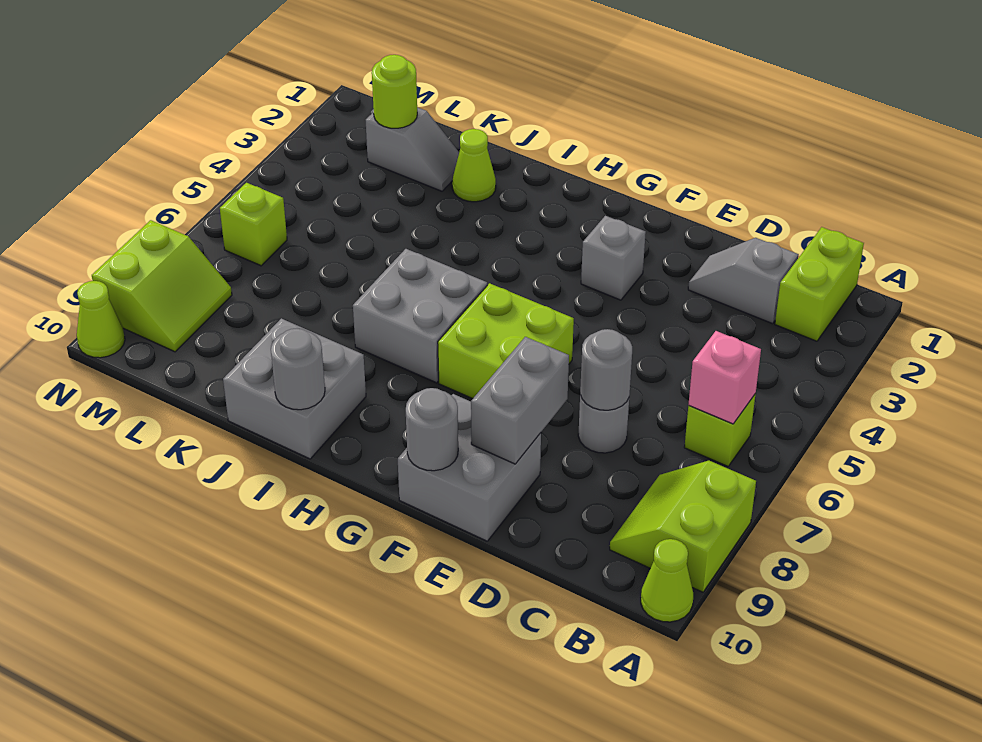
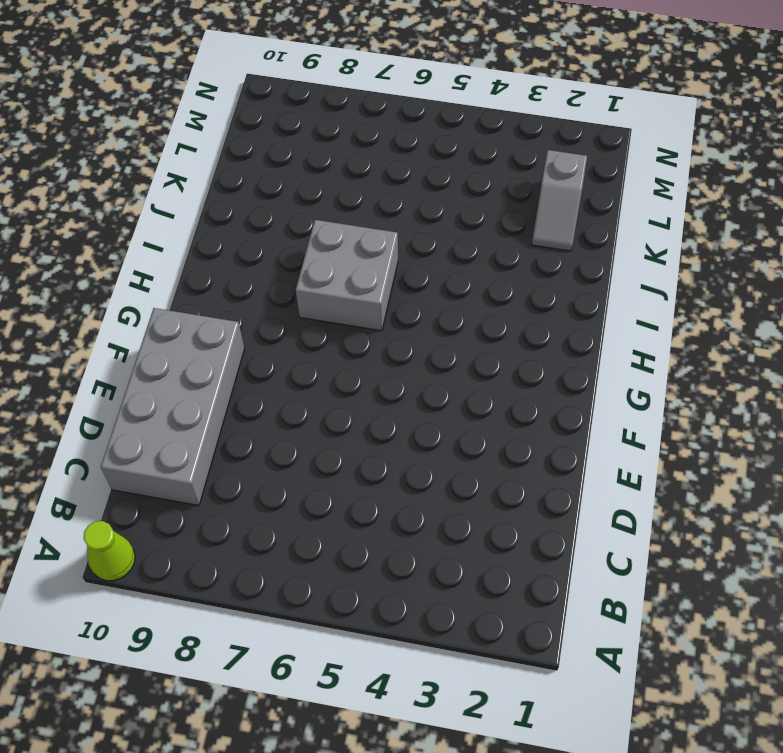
grey brick C9:F10 level 1 -> grey brick E9:F10 level 1
none -> lime slope A8:B9 level 1 top A
none -> lime brick B1:B2 level 1
none -> lime brick B6 level 1

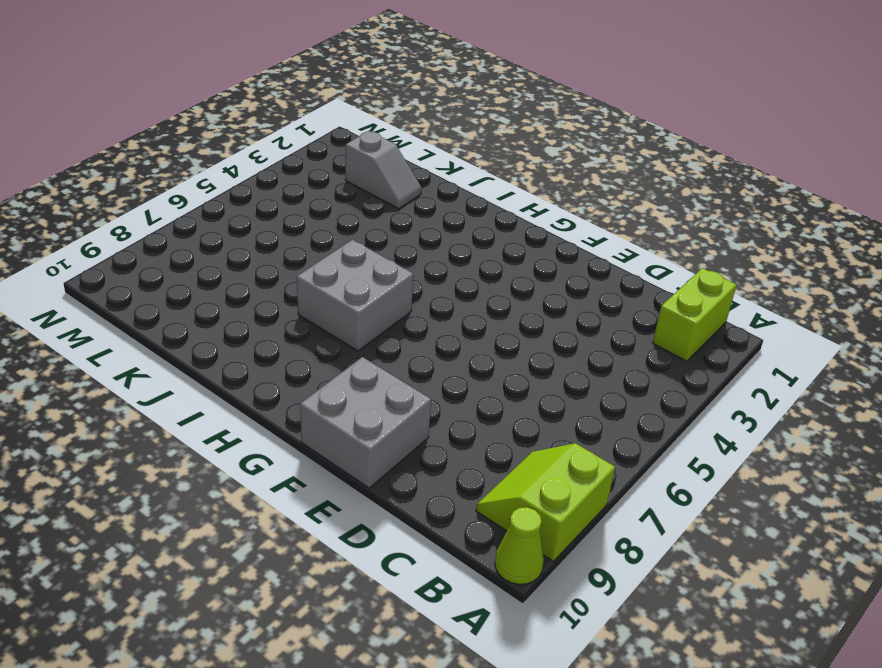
none -> lime brick B6 level 1
none -> grey slope C2:D2 level 1 top C
none -> grey round brick D7 level 1

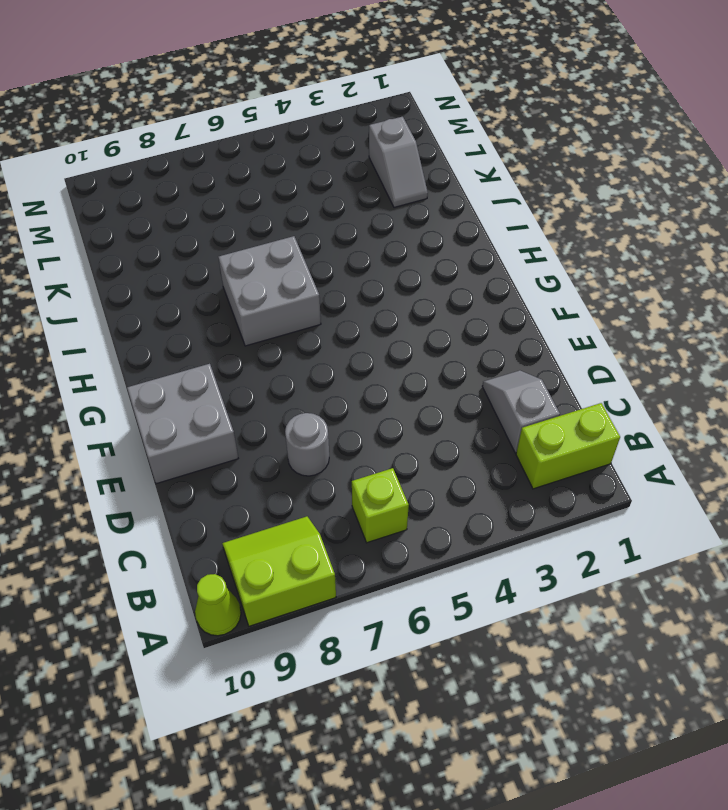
none -> grey brick F3 level 1
none -> lime brick F6:G7 level 1
none -> grey brick I9:J10 level 1

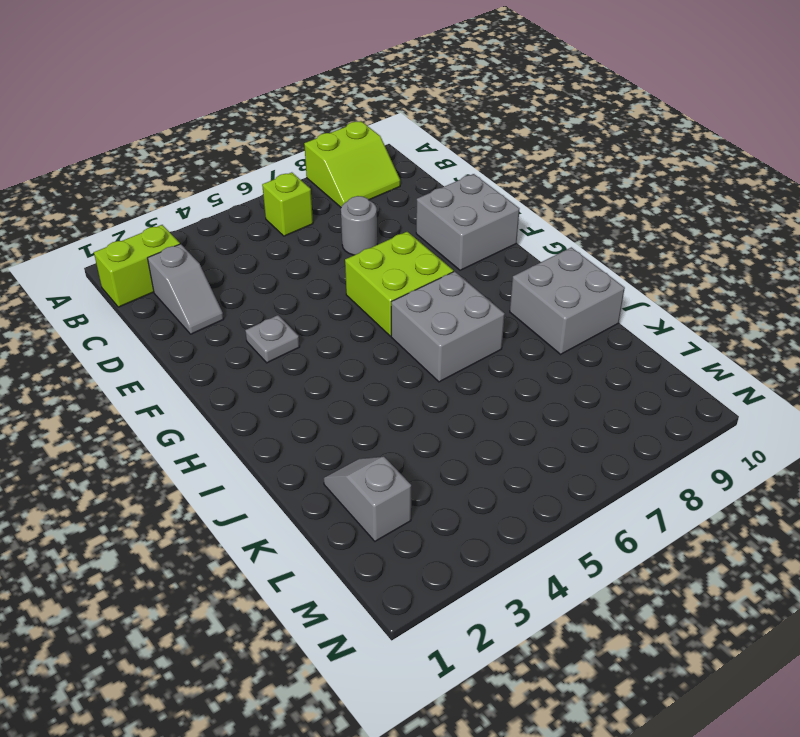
grey plate F3 level 1 -> grey brick F3 level 1
none -> lime cone A10 level 1
none -> lime cone J2 level 1
none -> lime brick M6 level 1

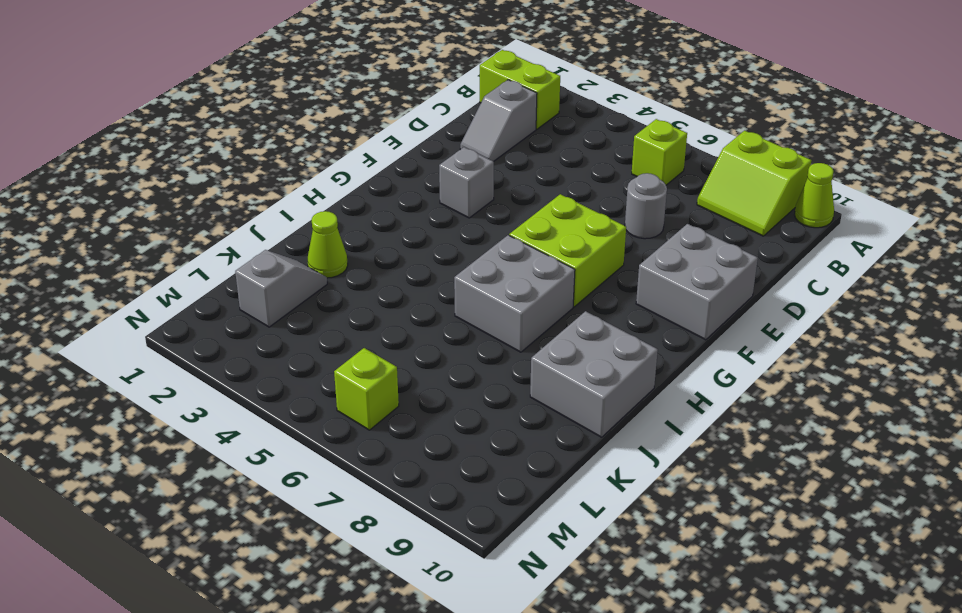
none -> lime slope M8:N9 level 1 top N
none -> lime cone N10 level 1
none -> pink brick B6 level 2

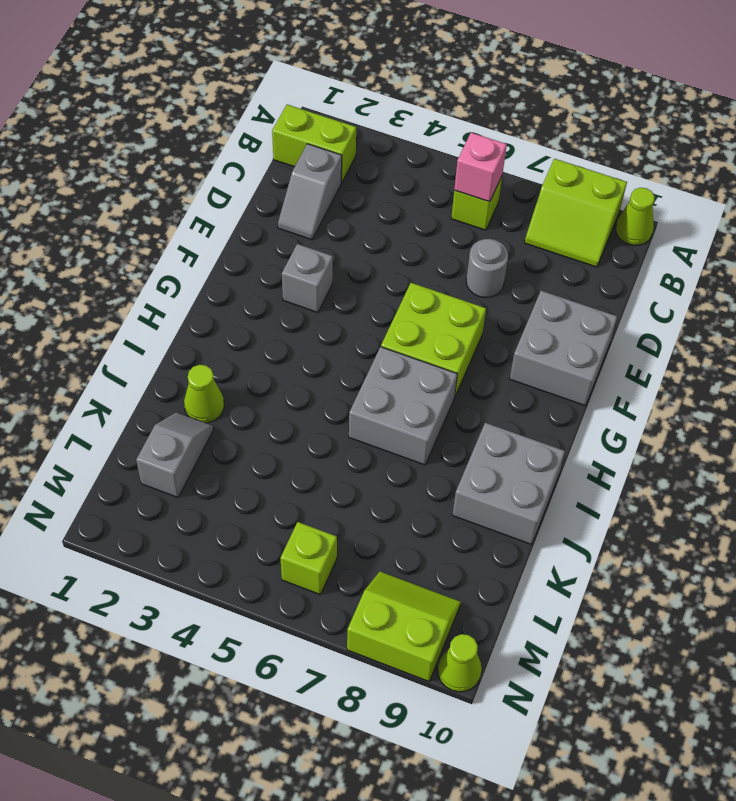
none -> grey round brick D7 level 2
none -> grey brick E8:E9 level 2
none -> grey round brick F10 level 2

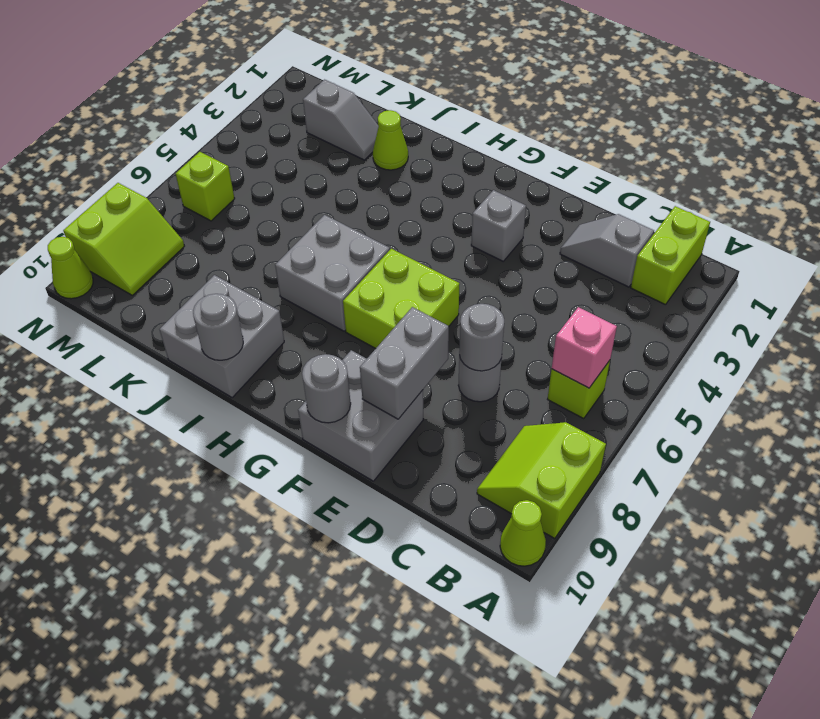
none -> lime round brick L2 level 2

